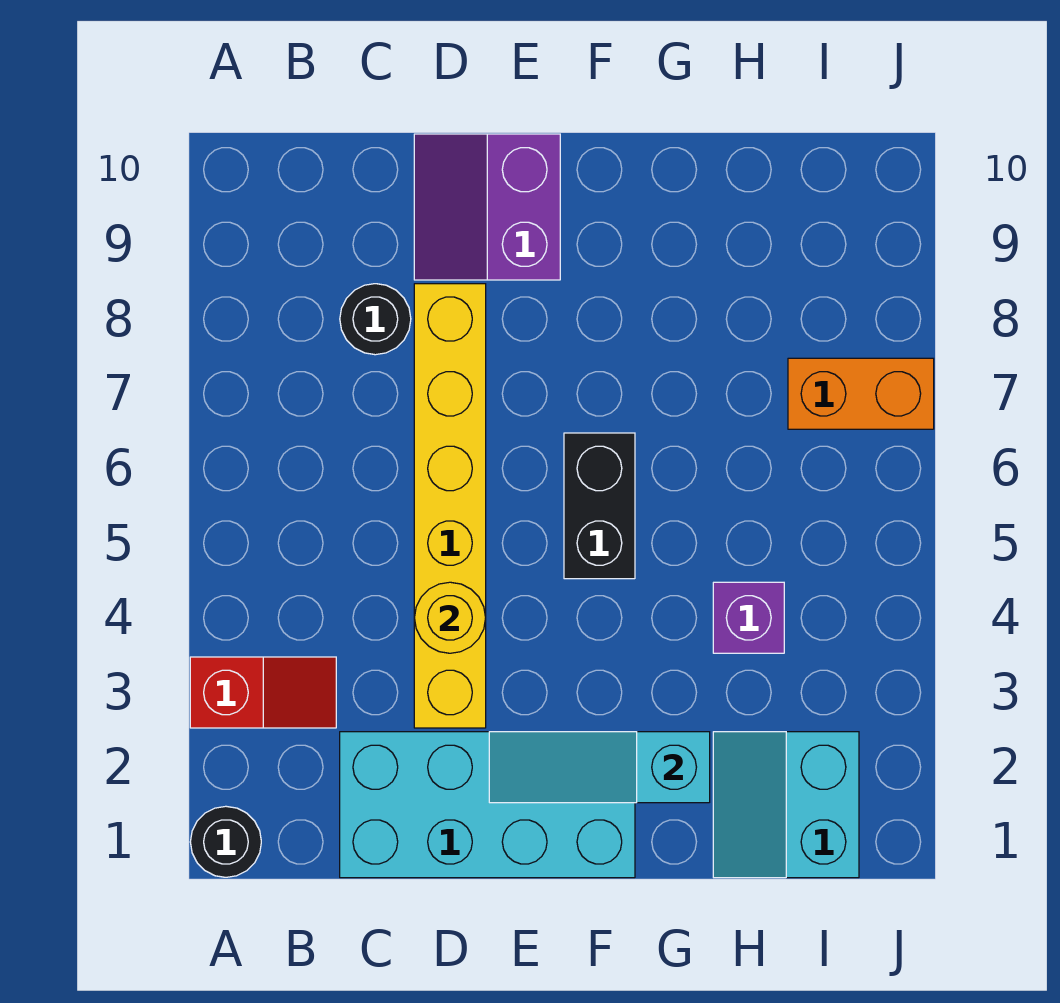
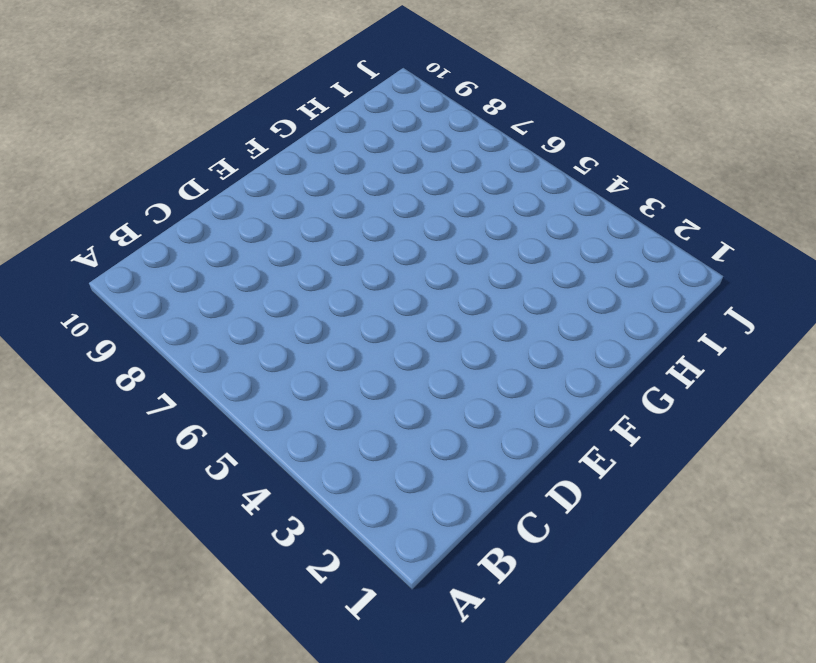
none -> black round brick A1 level 1
none -> red slope A3:B3 level 1 top A
none -> cyan brick C1:F2 level 1

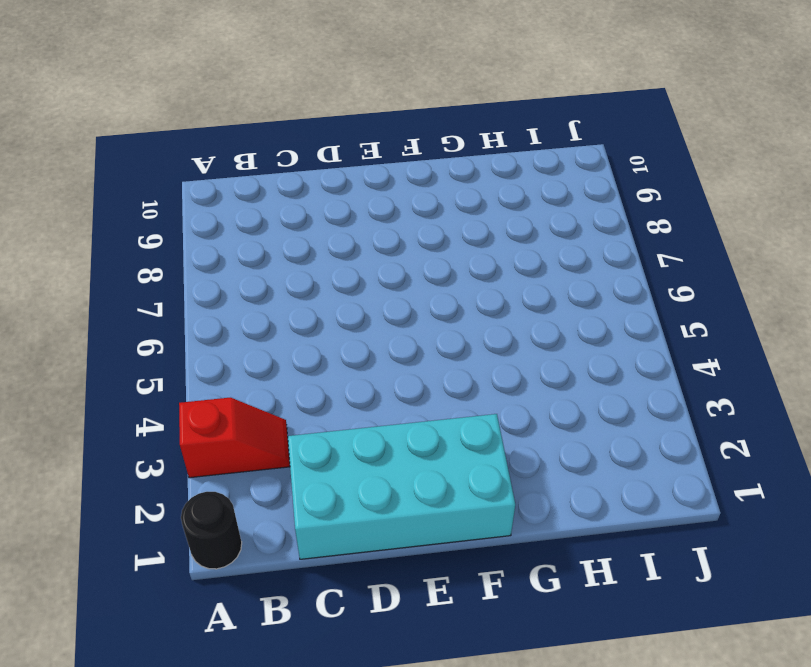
none -> black round brick C8 level 1
none -> yellow brick D3:D8 level 1
none -> purple slope D9:E10 level 1 top E

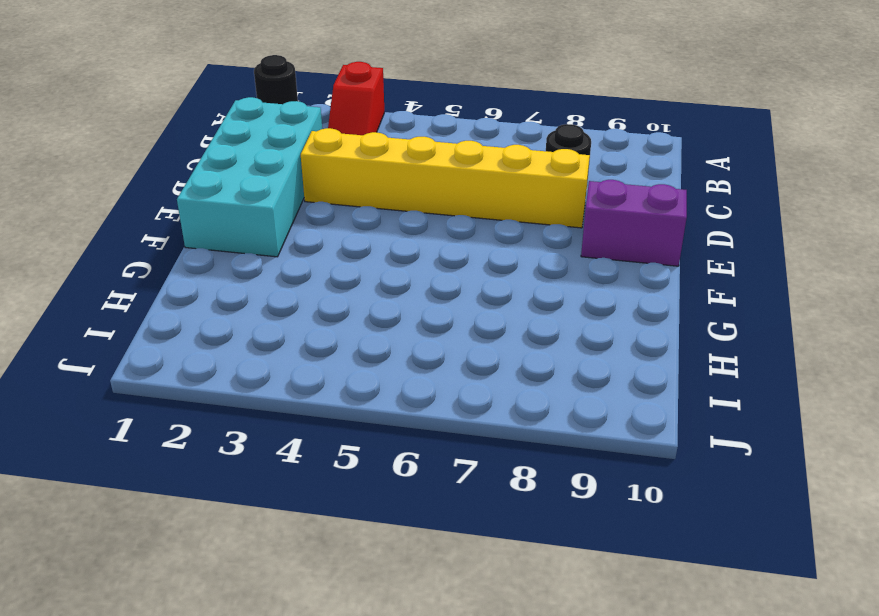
none -> black brick F5:F6 level 1
none -> cyan slope H1:I2 level 1 top I
none -> purple brick H4 level 1

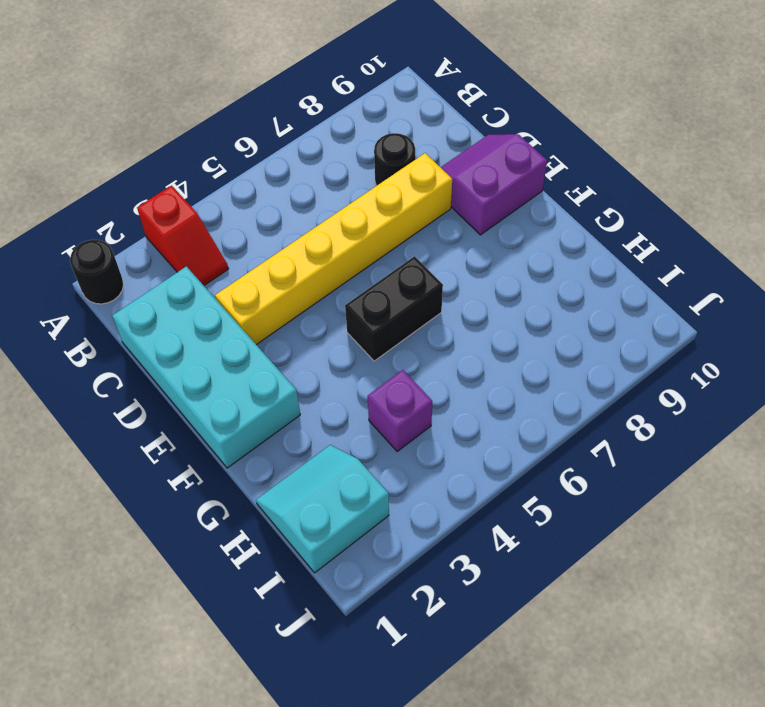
none -> orange brick I7:J7 level 1
none -> yellow round brick D4 level 2
none -> cyan slope E2:G2 level 2 top G

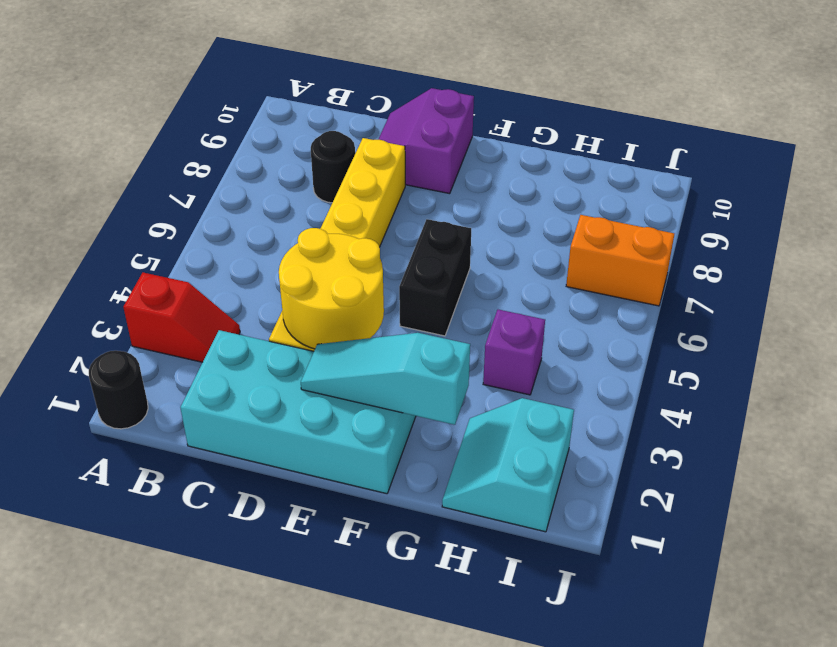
yellow round brick D3:E4 level 2 -> yellow round brick D4 level 2

